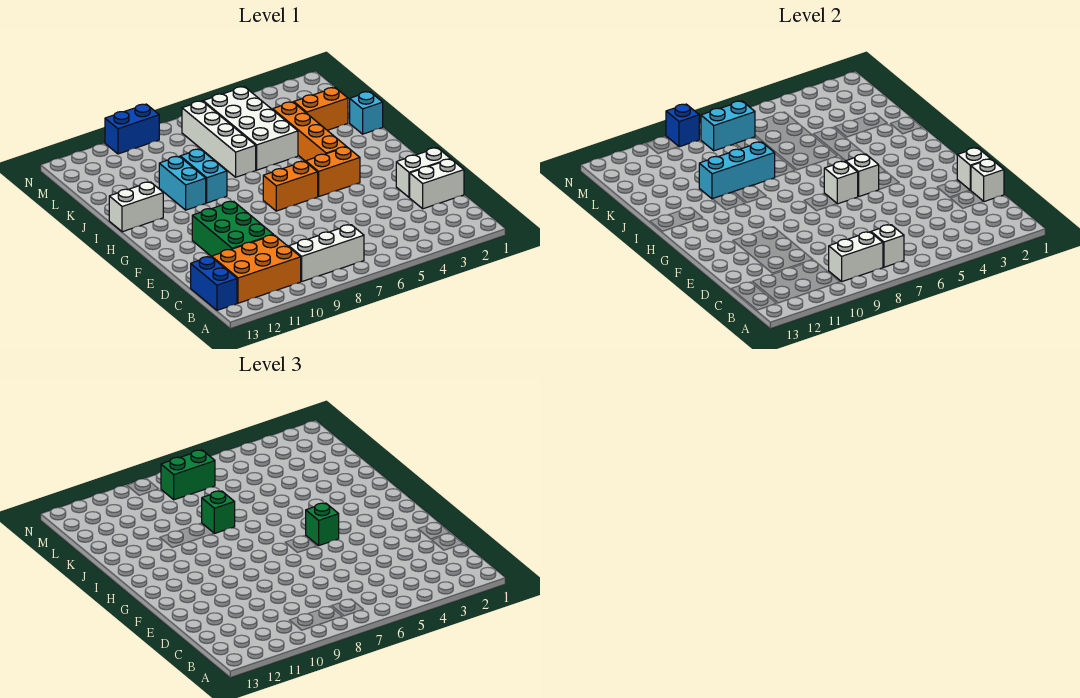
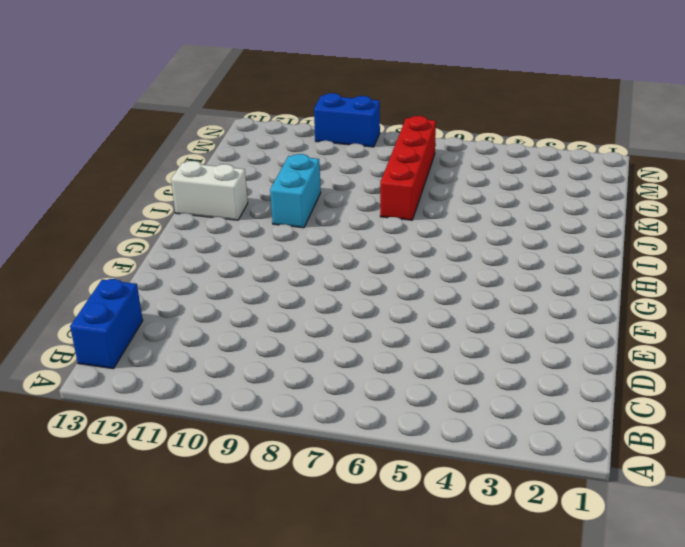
red brick J7:M7 level 1 -> white brick J7:M7 level 1
none -> white brick B7:B9 level 1
none -> orange brick B10:C12 level 1
none -> white brick D1:D2 level 1

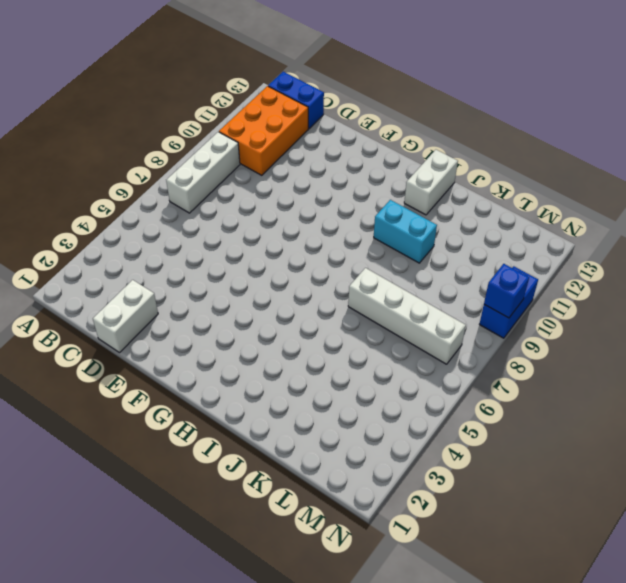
none -> green brick D10:F11 level 1
none -> white brick E1:E2 level 1
none -> orange brick G4:G5 level 1

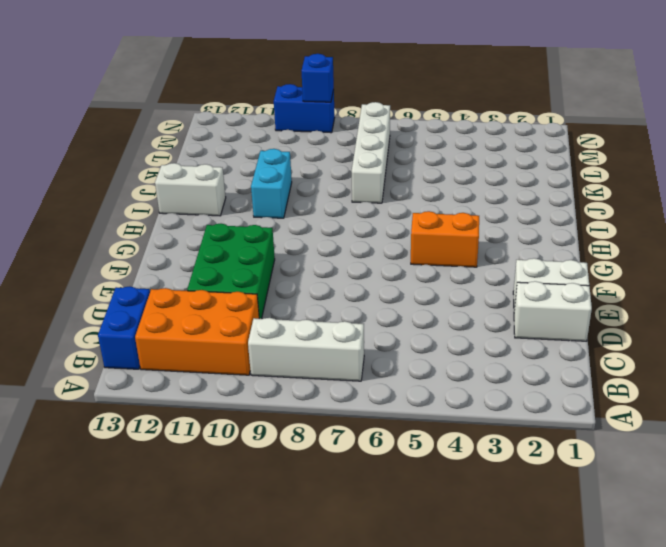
none -> orange brick G6:G7 level 1
none -> orange brick H4:K4 level 1
none -> cyan brick I9:J9 level 1

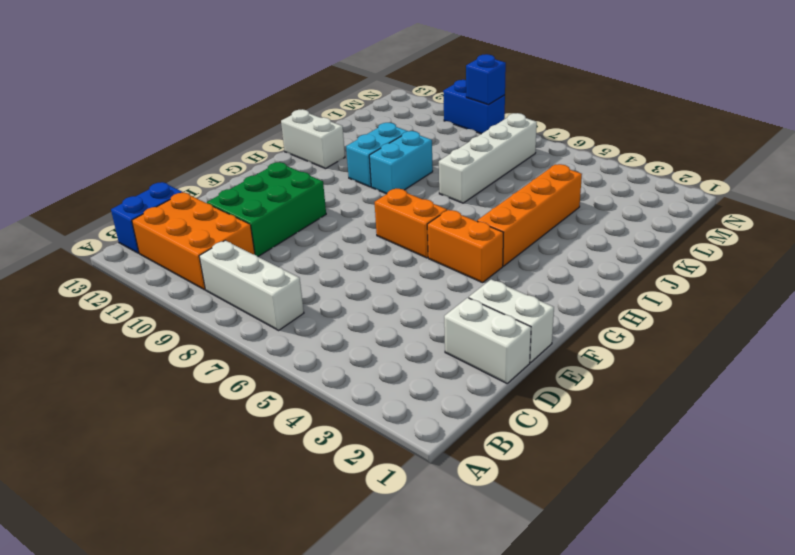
none -> cyan brick J1 level 1
none -> white brick J5:M6 level 1
none -> orange brick K2:K3 level 1

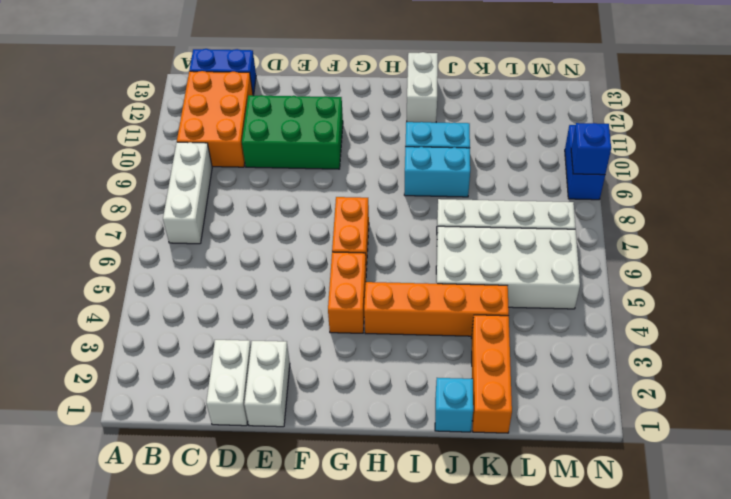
orange brick K1:K3 level 1 -> orange brick K2:K3 level 1
none -> white brick B7 level 2
none -> white brick B8:B9 level 2
none -> white brick D1 level 2

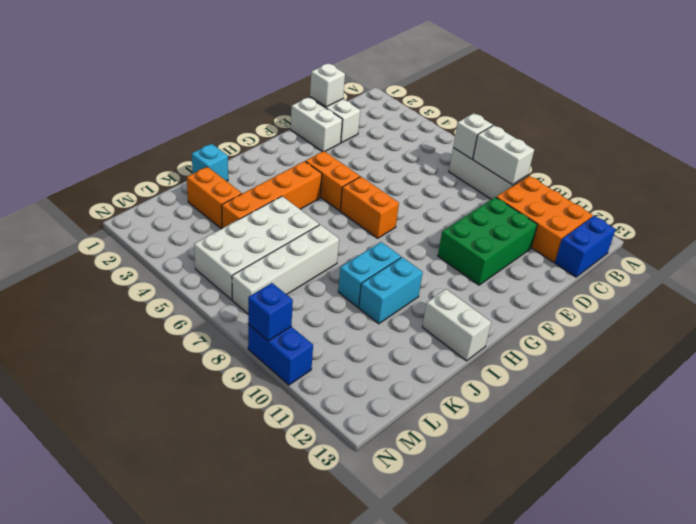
none -> white brick E1 level 2
none -> white brick G5 level 2
none -> white brick G6 level 2

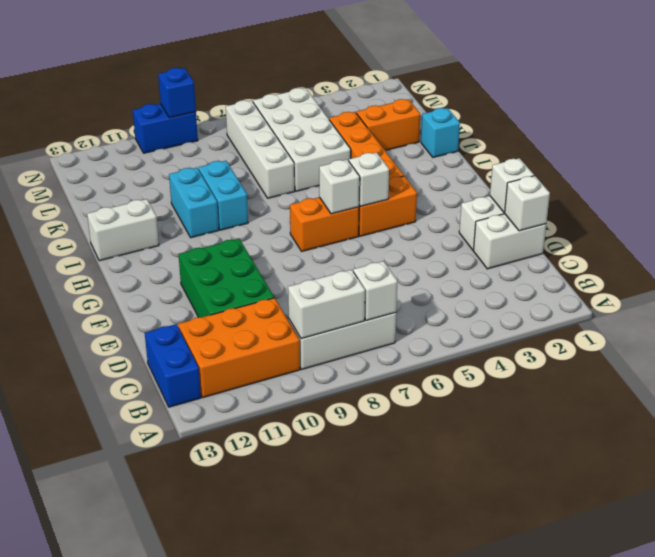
none -> cyan brick J8:J10 level 2
none -> cyan brick M7:M8 level 2
none -> green brick G5 level 3

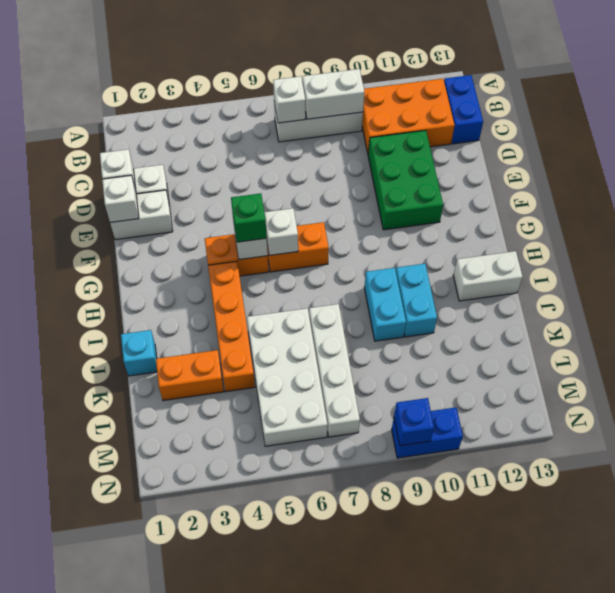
none -> cyan brick J8:J10 level 2
none -> cyan brick M7:M8 level 2
none -> green brick J8 level 3

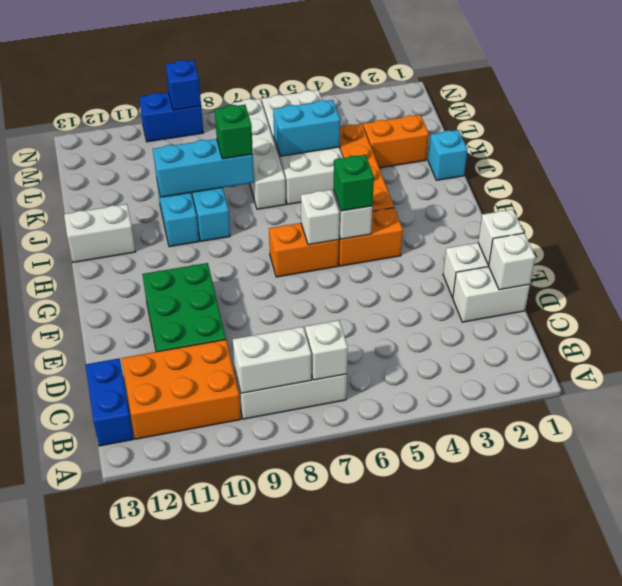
cyan brick K5:K6 level 2 -> cyan brick M7:M8 level 2
none -> green brick M7:M8 level 3

